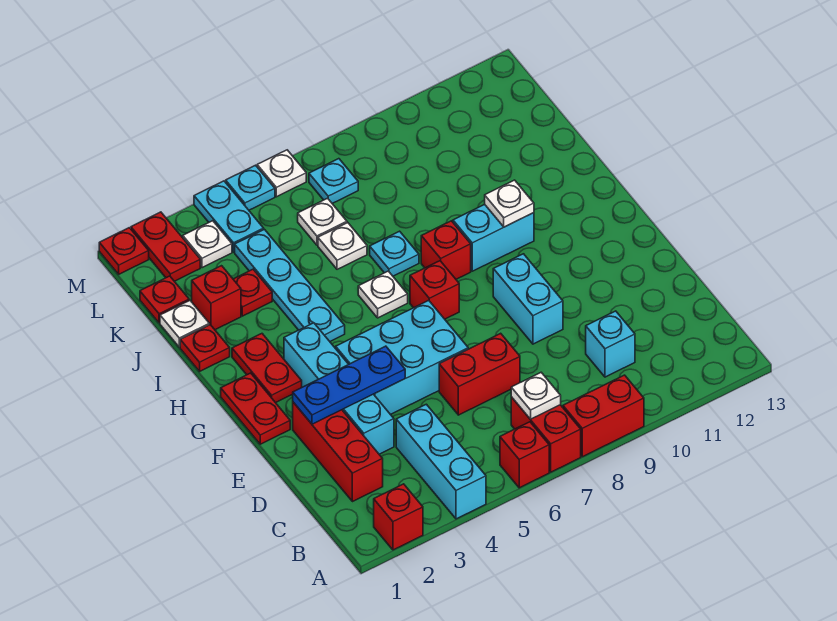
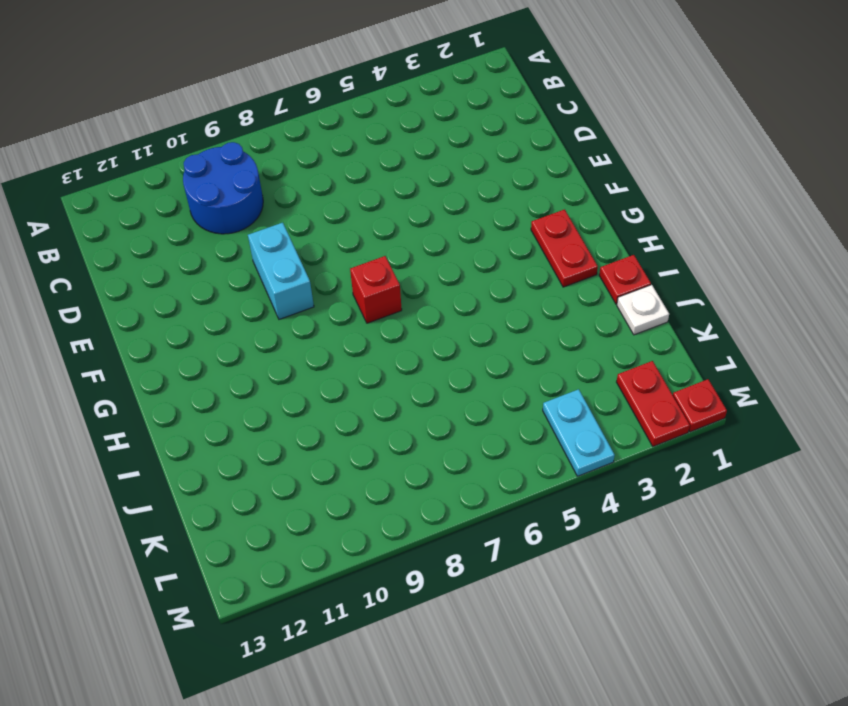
blue round brick B9:C10 level 1 -> cyan brick C10 level 1
none -> red brick A2 level 1
none -> cyan brick A4:C4 level 1
none -> red brick A6 level 1
none -> red brick A7:B7 level 1

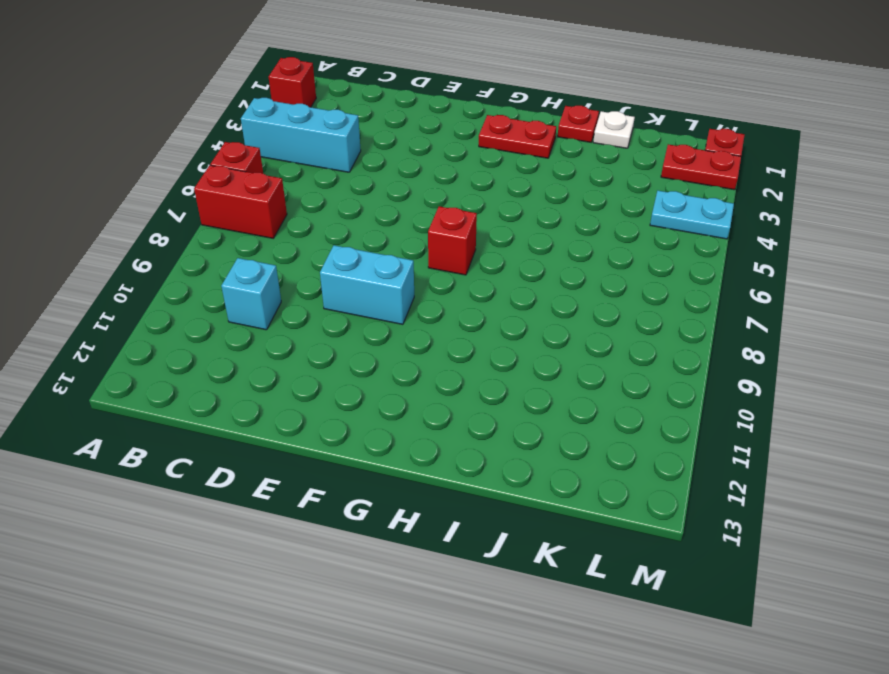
none -> red brick A8:A9 level 1
none -> red brick C2:E2 level 1
none -> cyan brick D3:G3 level 1
none -> red brick D6:D7 level 1

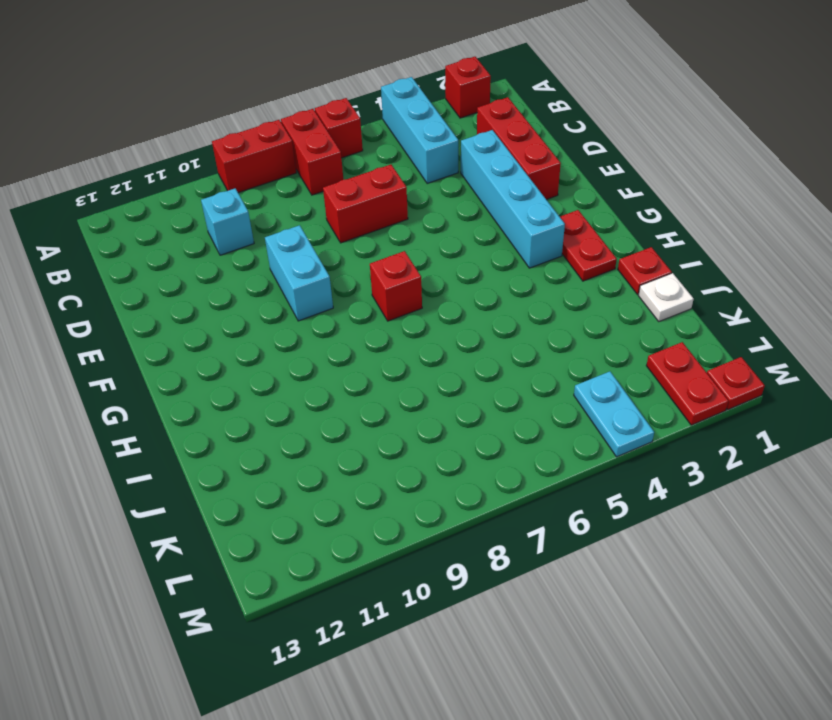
none -> cyan brick E4:F6 level 1
none -> red plate F1:G1 level 1
none -> cyan plate H4:K4 level 1
none -> white plate H6 level 1

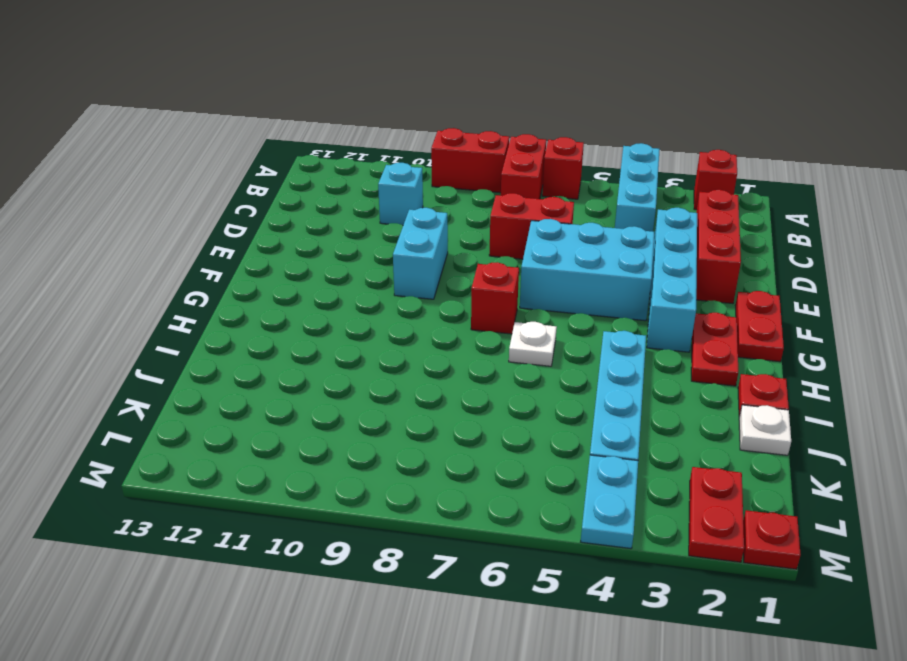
none -> red brick H8 level 1
none -> cyan brick H9:H10 level 1
none -> cyan plate I7 level 1
none -> red brick J2 level 1

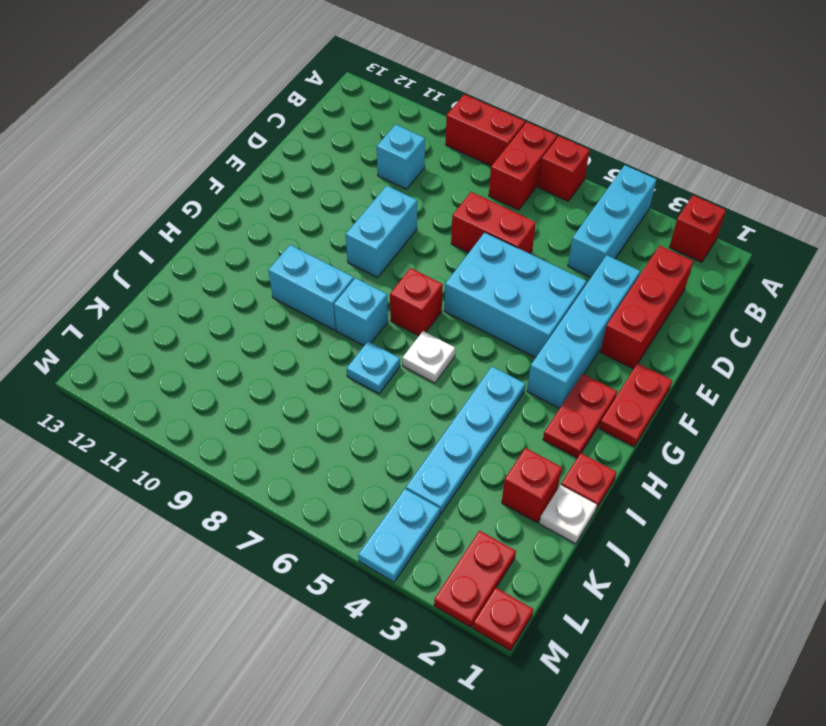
cyan brick H8 level 1 -> red brick H8 level 1
none -> red plate J3 level 1
none -> white plate J6 level 1
none -> red plate K1 level 1
none -> white plate K6 level 1

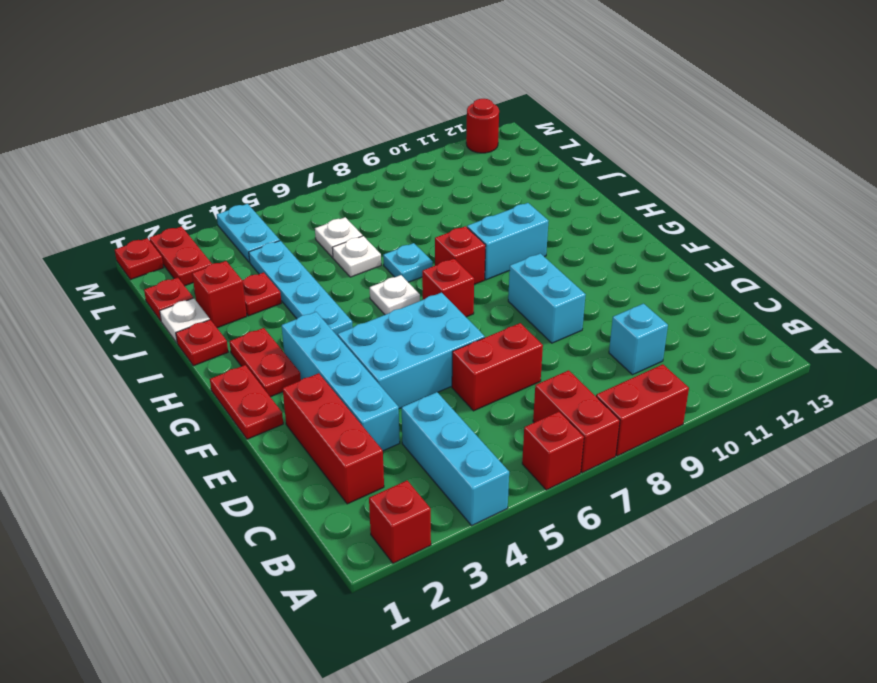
red round brick M12 level 1 -> none
none -> white plate L3 level 1
none -> cyan plate L7 level 1
none -> cyan plate M5 level 1
none -> white plate M6 level 1

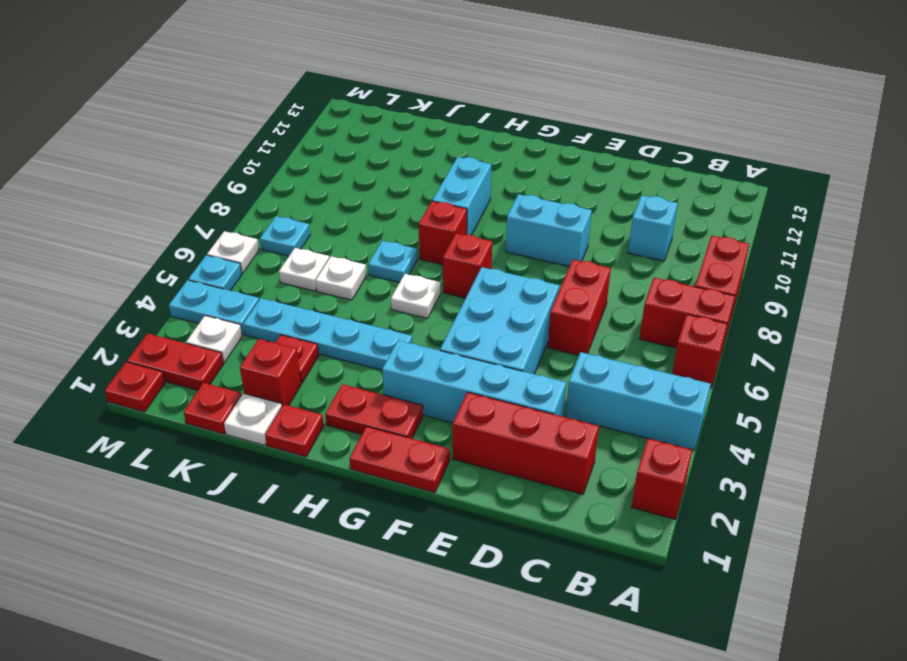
none -> white plate B7 level 2
none -> blue plate E2:E4 level 2
none -> white plate H10 level 2

